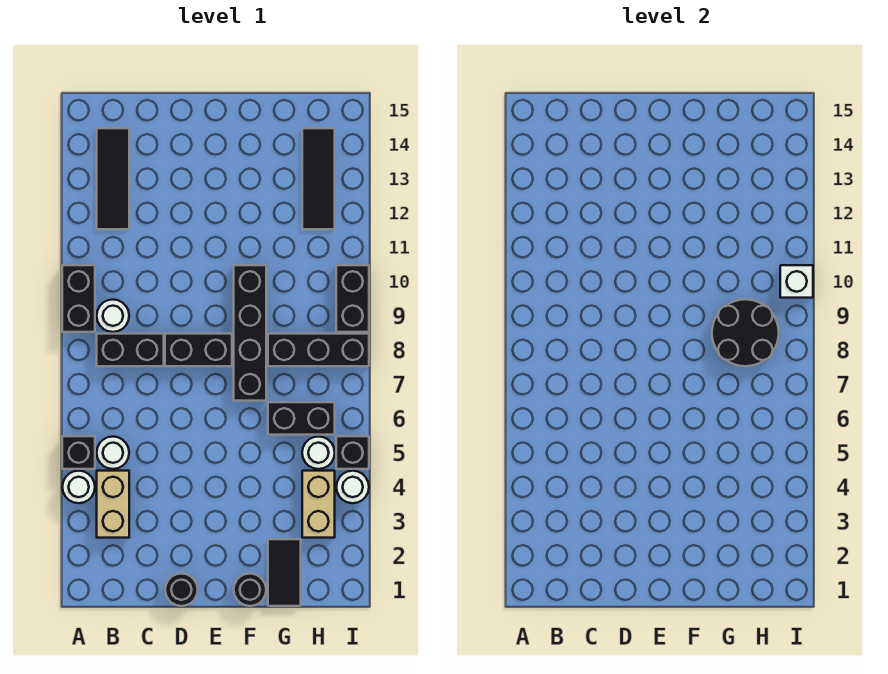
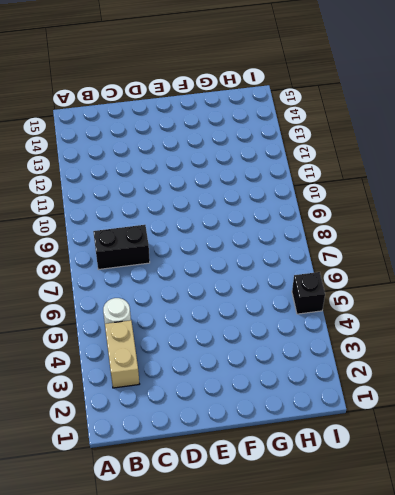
none -> white round brick A4 level 1
none -> black brick A5 level 1
none -> black brick A9:A10 level 1

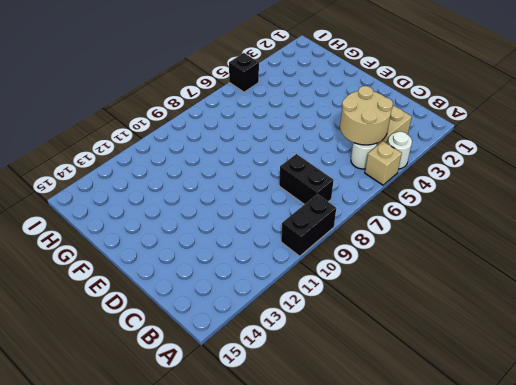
tan brick A5 level 1 -> black brick A5 level 1
tan round brick B4:C5 level 2 -> none
none -> white round brick B9 level 1
none -> black tile B12:B14 level 1
none -> black round brick D1 level 1

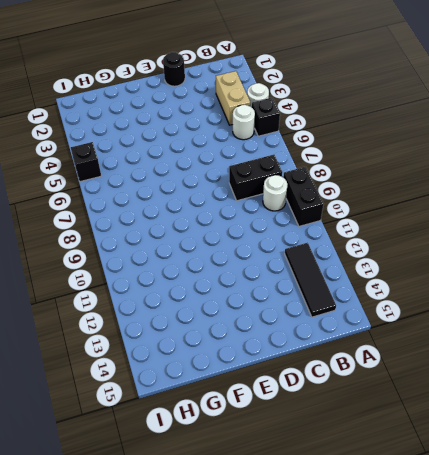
none -> black brick D8:E8 level 1
none -> black round brick F1 level 1
none -> black brick F7:F10 level 1

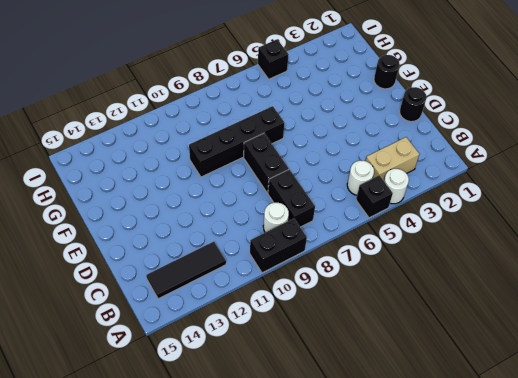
none -> black tile G1:G2 level 1
none -> black brick G6:H6 level 1
none -> black brick G8:I8 level 1

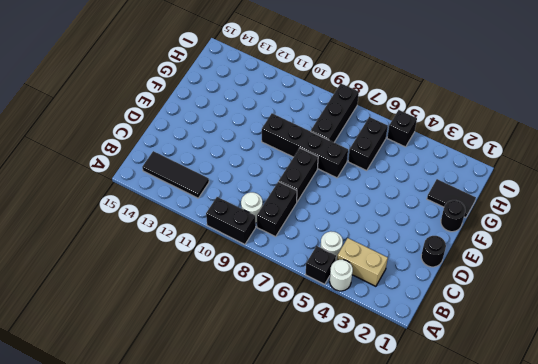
none -> tan brick H3:H4 level 1
none -> white round brick H5 level 1
none -> black tile H12:H14 level 1

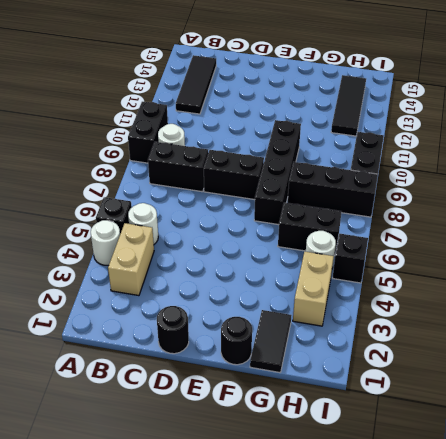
none -> white round brick I4 level 1
none -> black round brick G8:H9 level 2
none -> white brick I10 level 2

